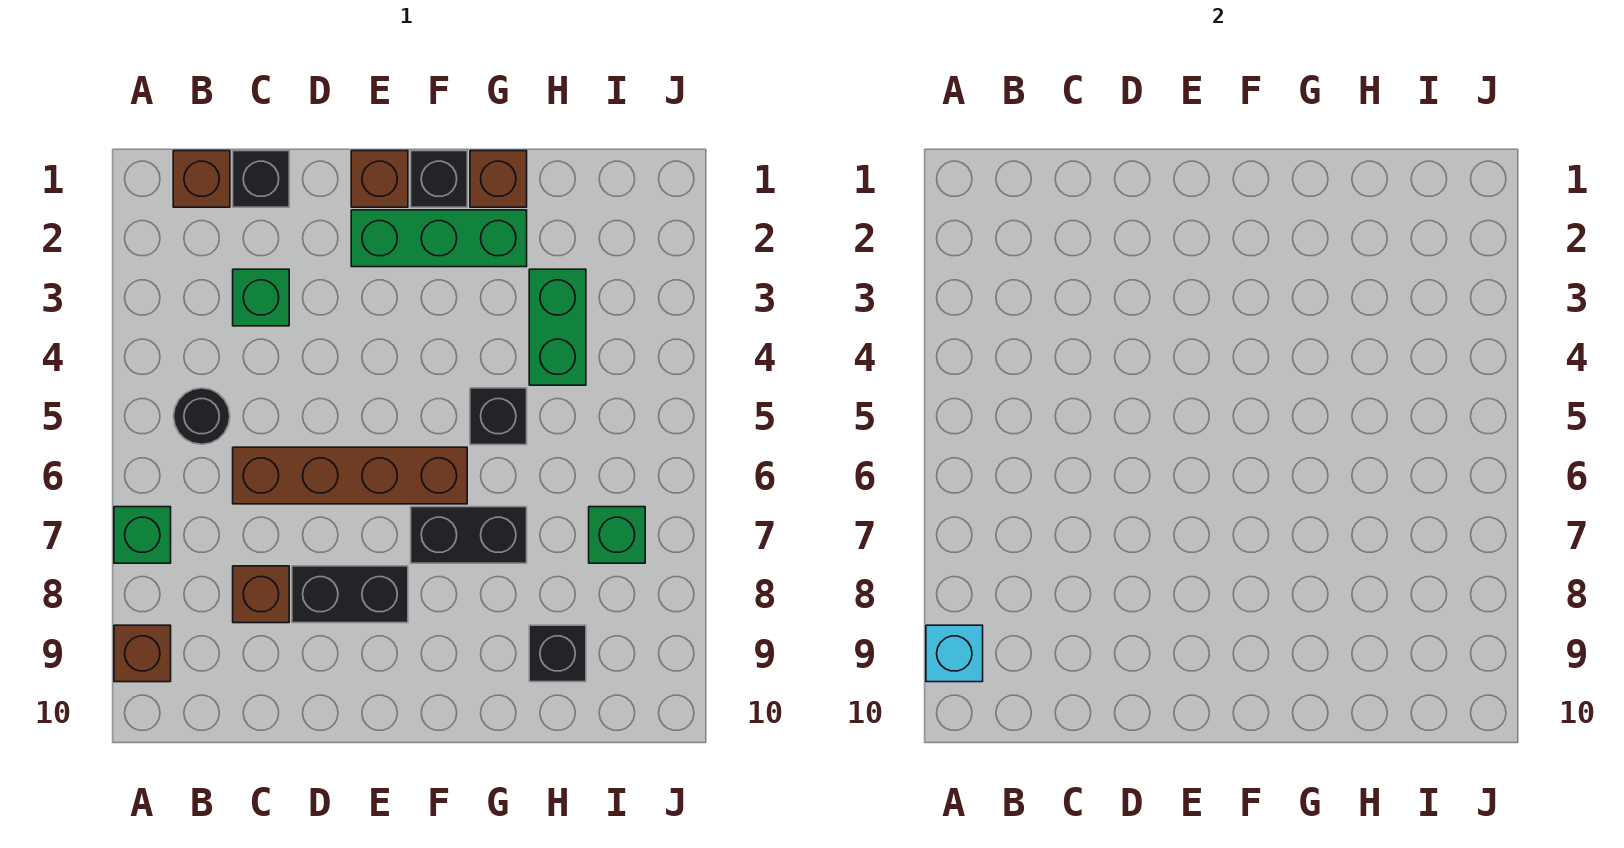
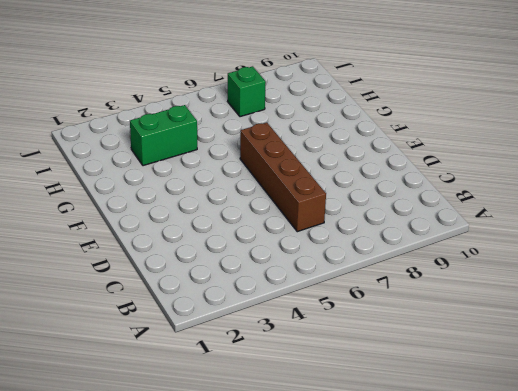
none -> green brick A7 level 1
none -> brown brick A9 level 1
none -> brown brick B1 level 1

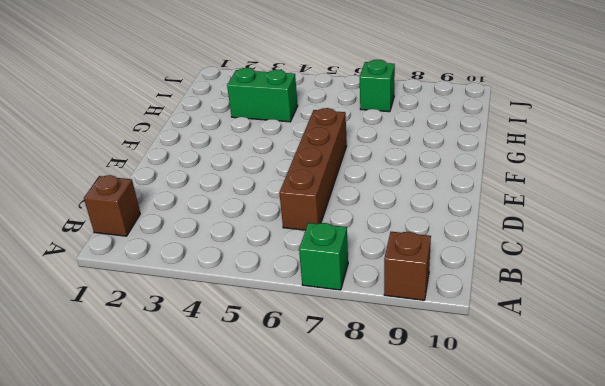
none -> black round brick B5 level 1
none -> black brick C1 level 1
none -> green brick C3 level 1

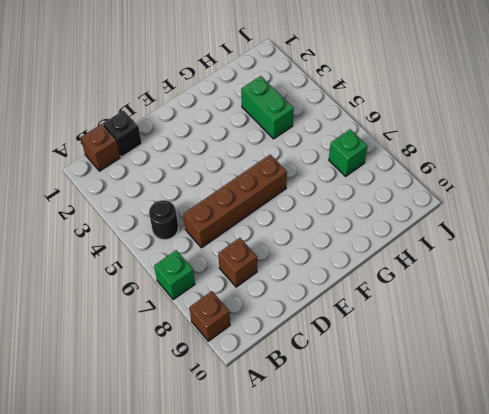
none -> green brick C3 level 1
none -> black brick D8:E8 level 1
none -> brown brick E1 level 1

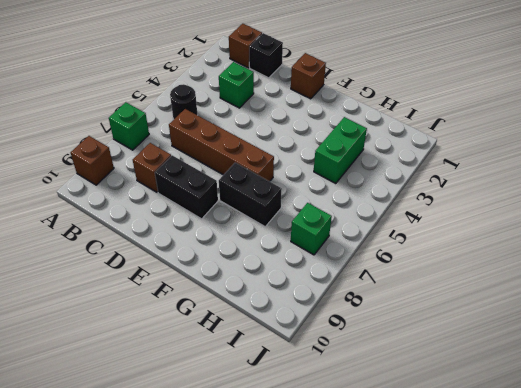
none -> green brick E2:G2 level 1
none -> black brick F1 level 1
none -> brown brick G1 level 1

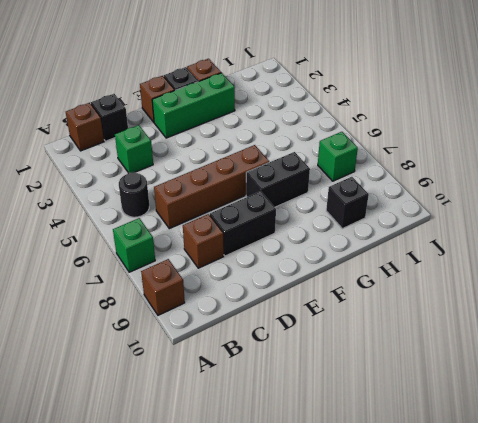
none -> black brick G5 level 1
none -> green brick H3:H4 level 1
none -> cyan brick A9 level 2

